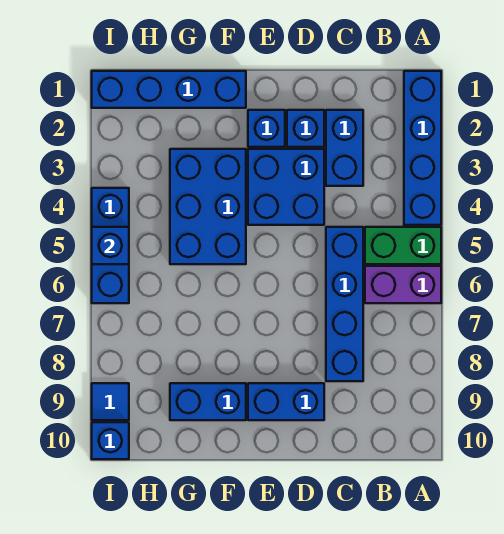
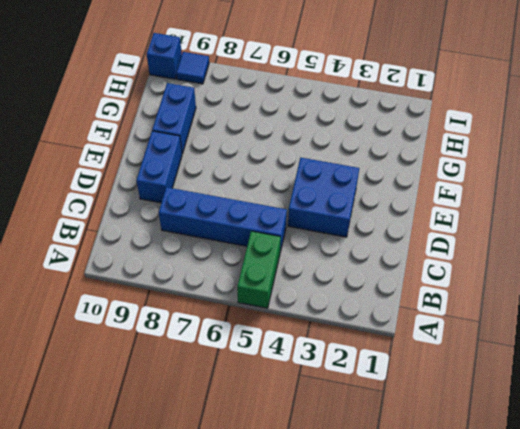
none -> blue brick A1:A4 level 1
none -> purple brick A6:B6 level 1
none -> blue brick C2:C3 level 1

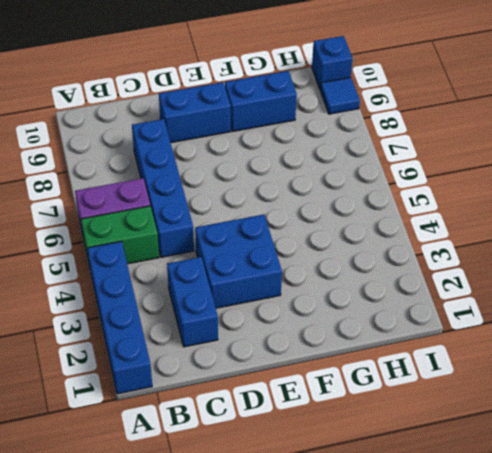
none -> blue brick D2 level 1
none -> blue brick E2 level 1
none -> blue brick F1:I1 level 1

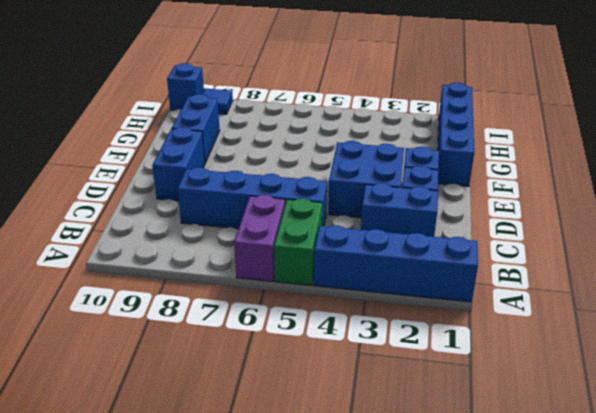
none -> blue brick F3:G5 level 1
none -> blue brick I4:I6 level 1
none -> blue brick I5 level 2

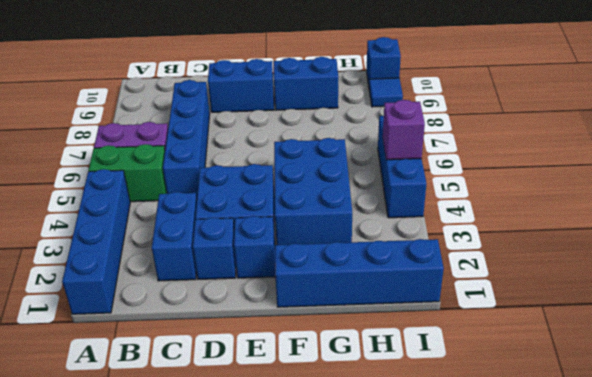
purple brick I5 level 2 -> blue brick I5 level 2

